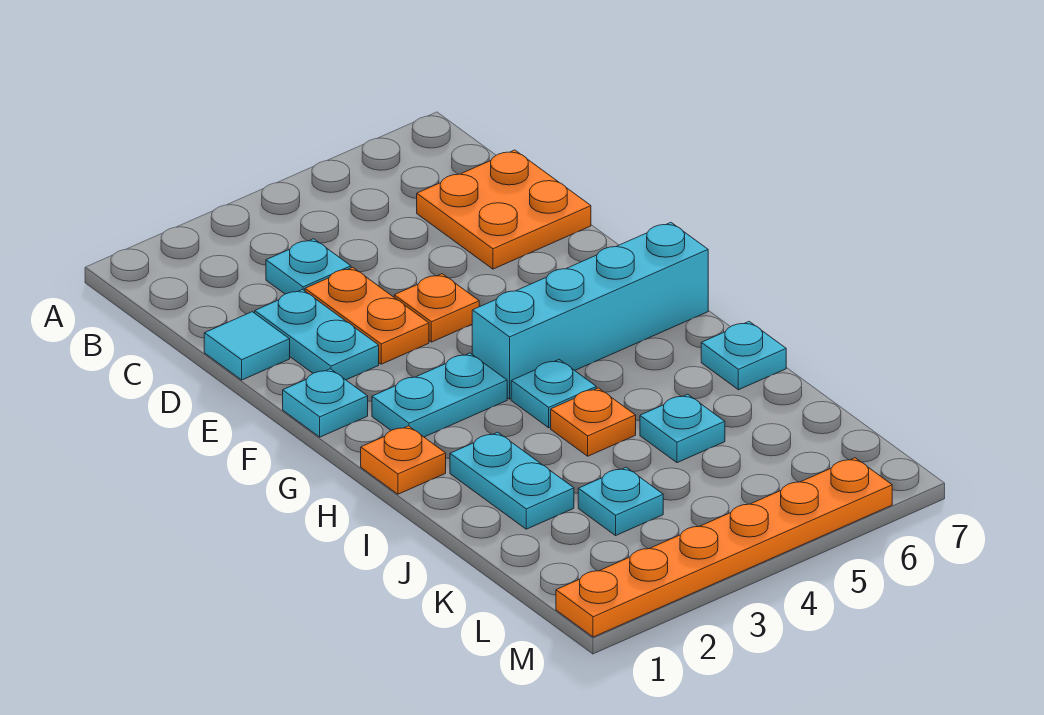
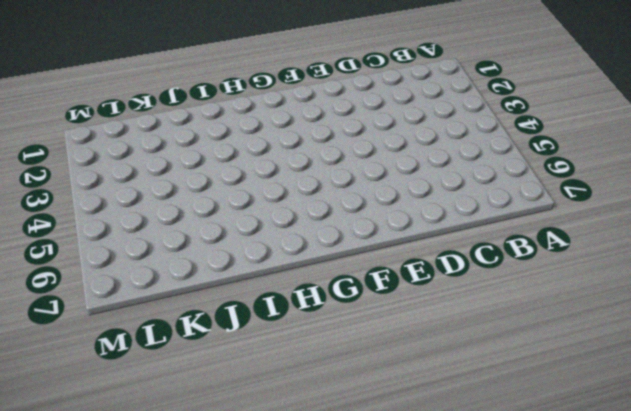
none -> cyan plate C3 level 1
none -> orange plate C6:D7 level 1
none -> cyan tile D1 level 1

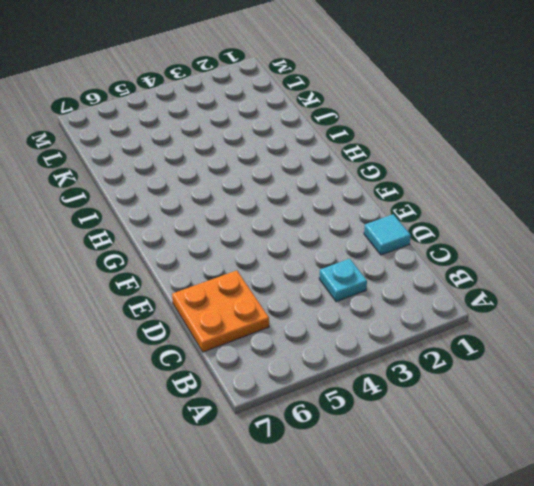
none -> cyan plate D2:E2 level 1
none -> orange plate D3:E3 level 1
none -> orange plate E4 level 1

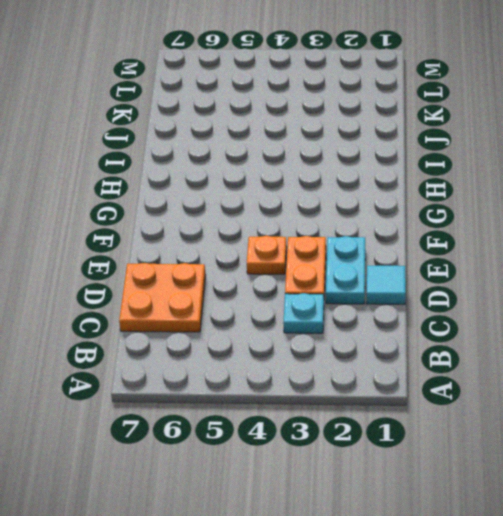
none -> cyan plate F1 level 1
none -> cyan plate G2:G3 level 1
none -> cyan brick G4:G7 level 1

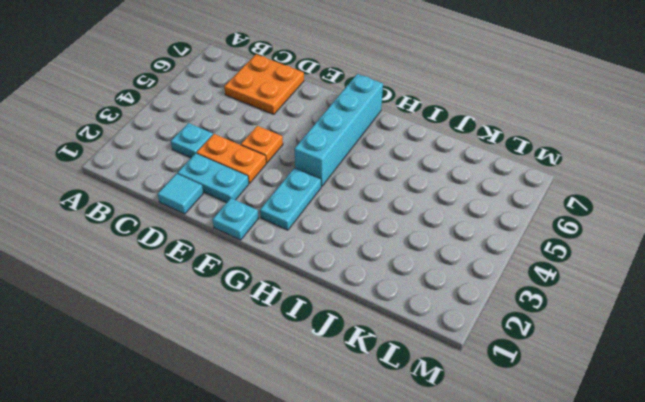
none -> orange plate H1 level 1
none -> cyan plate H4 level 1
none -> cyan plate I2:J2 level 1

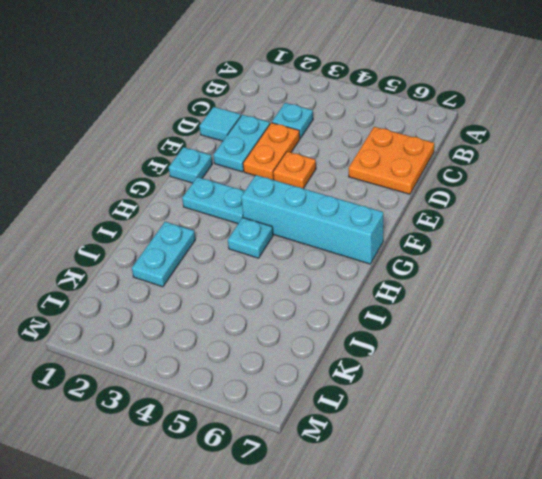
none -> orange plate H1 level 1
none -> orange plate I4 level 1
none -> cyan plate I7 level 1

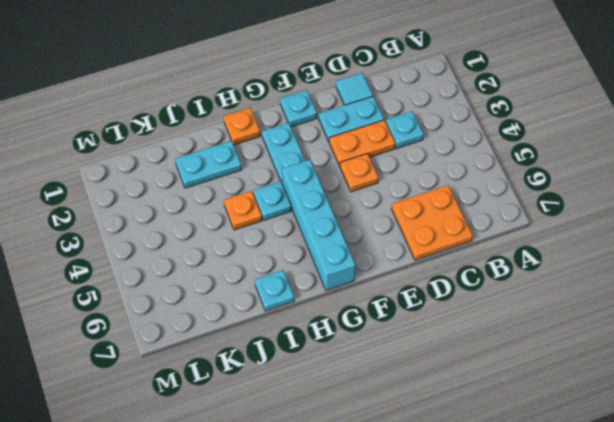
none -> cyan plate J5 level 1
none -> cyan plate K3 level 1
none -> orange plate M1:M6 level 1

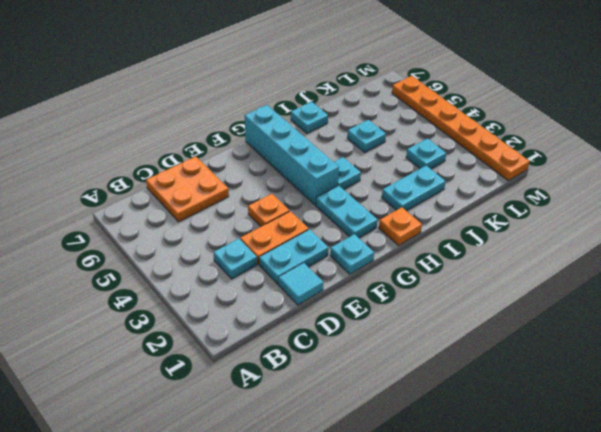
none -> orange plate I4 level 1

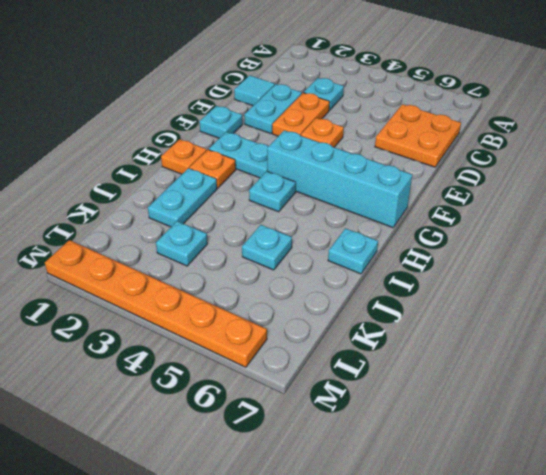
orange plate H2 level 1 -> orange plate I4 level 1

